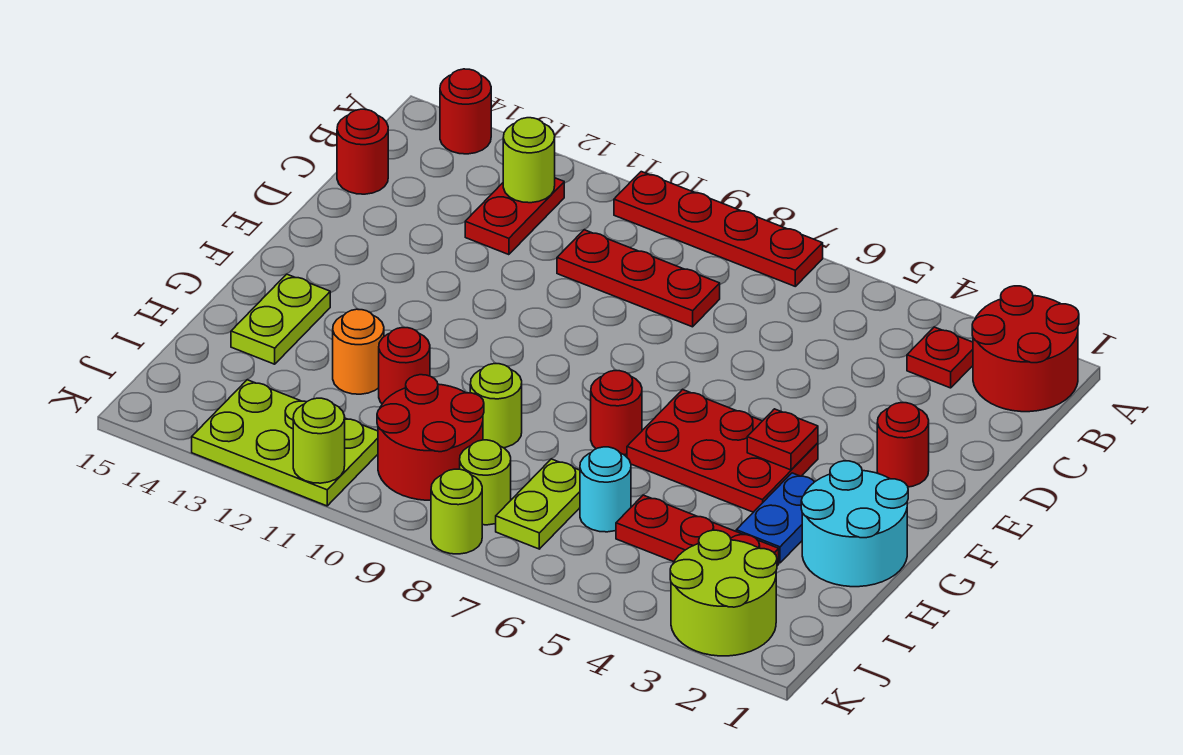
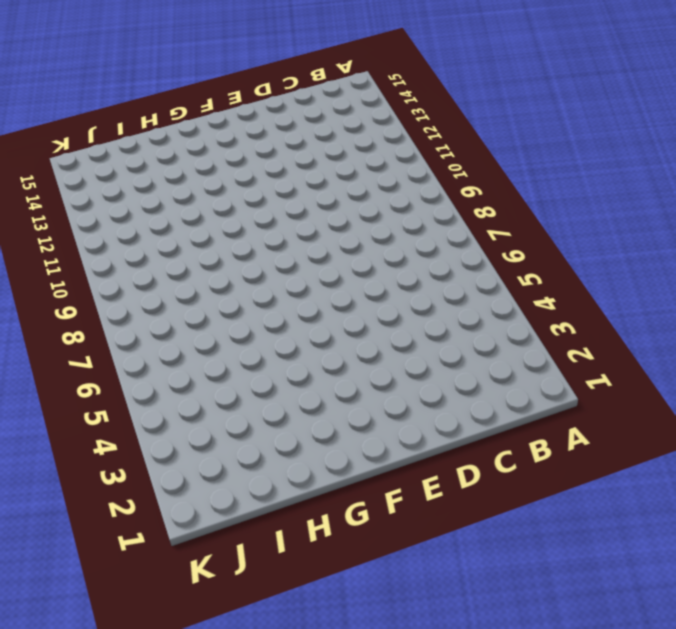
none -> red round brick A1:B2 level 1
none -> red plate A7:A10 level 1
none -> red round brick A14 level 1

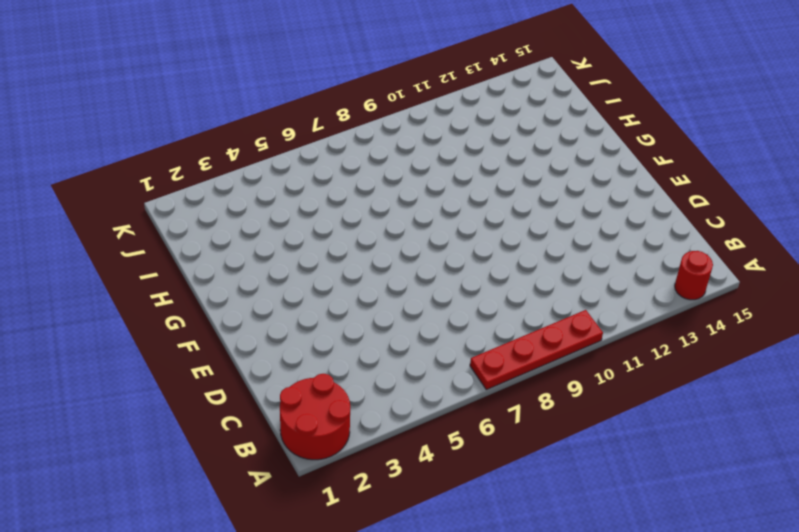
none -> red plate B3 level 1
none -> red plate B12:C12 level 1
none -> red plate C8:C10 level 1

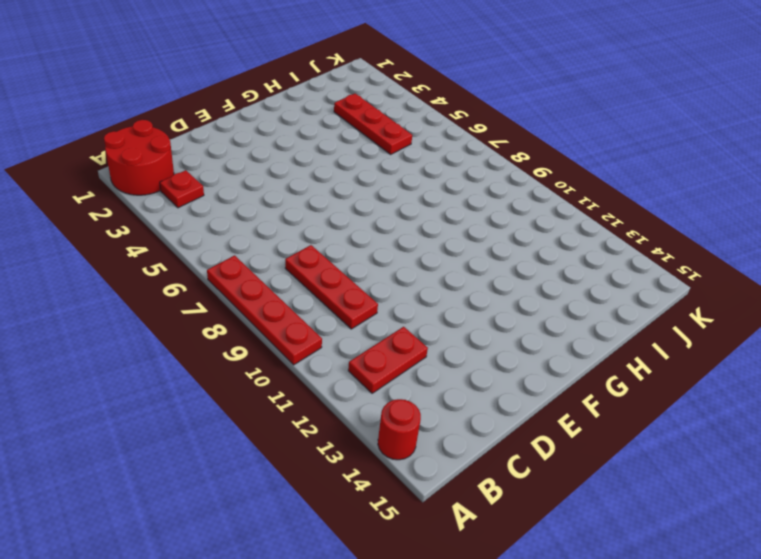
none -> red round brick C15 level 1
none -> red round brick E2 level 1
none -> red plate F4:G6 level 1

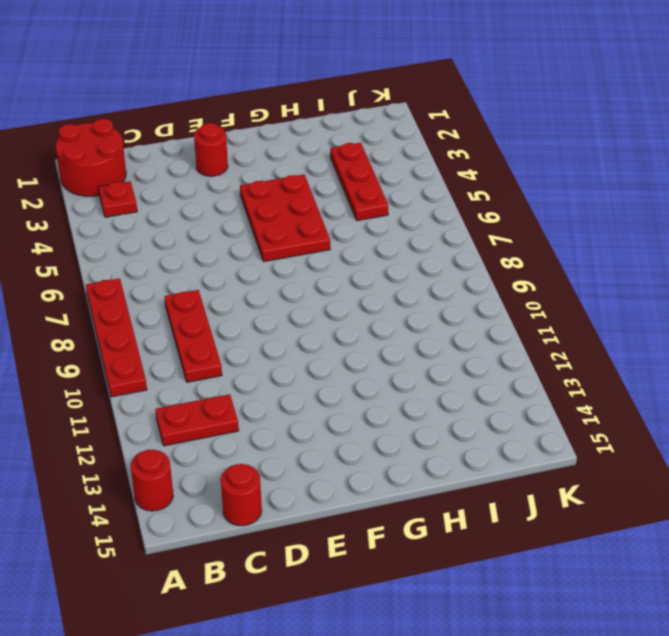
none -> cyan round brick G1:H2 level 1
none -> blue plate G3:H3 level 1
none -> red round brick G7 level 1

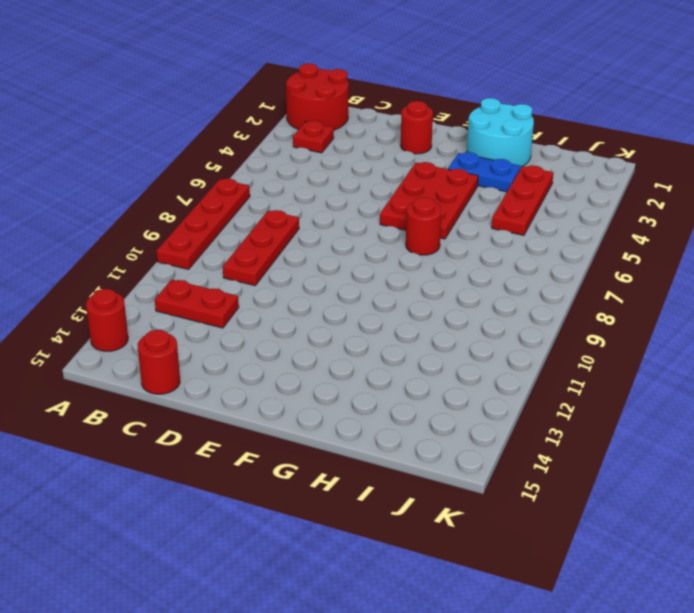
none -> lime plate G14:H14 level 1
none -> lime round brick H9 level 1
none -> red round brick H11 level 1

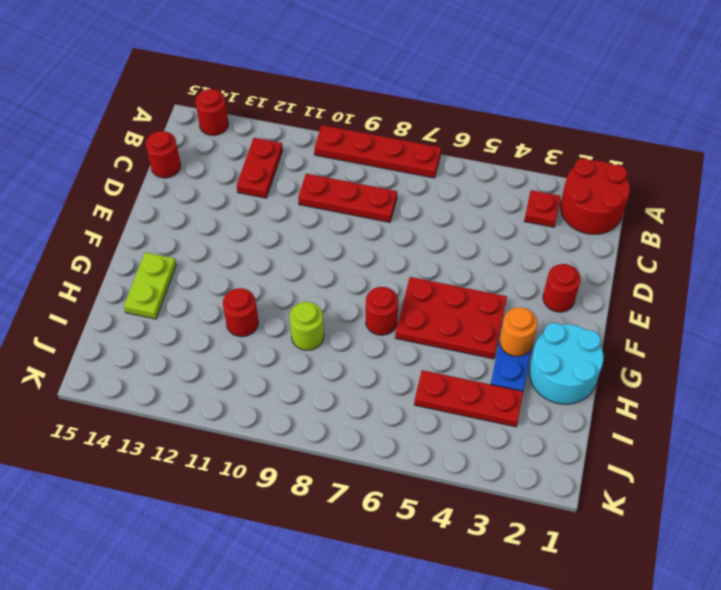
orange round brick G3 level 2 -> orange round brick H12 level 1
none -> cyan round brick I6 level 1
none -> lime plate I7:J7 level 1
none -> red round brick I9:J10 level 1

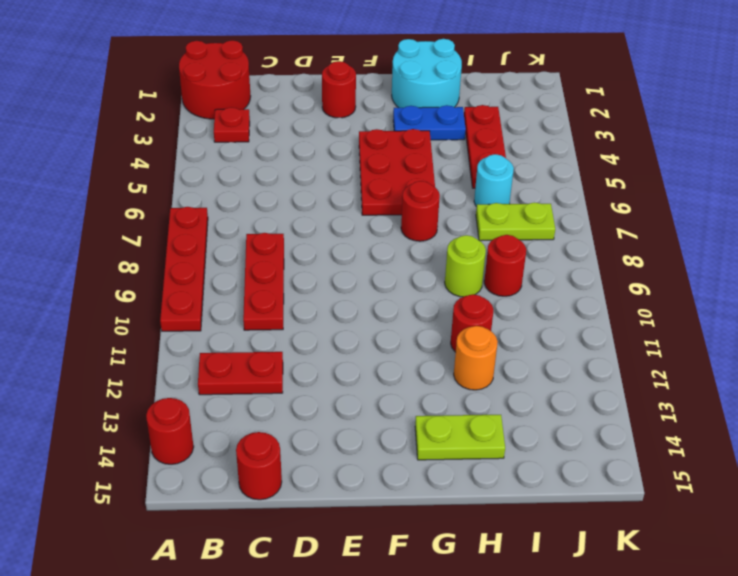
red round brick I9 level 1 -> red round brick I9:J10 level 1
none -> lime round brick J2:K3 level 1
none -> lime round brick J8 level 1
none -> lime plate J11:K13 level 1

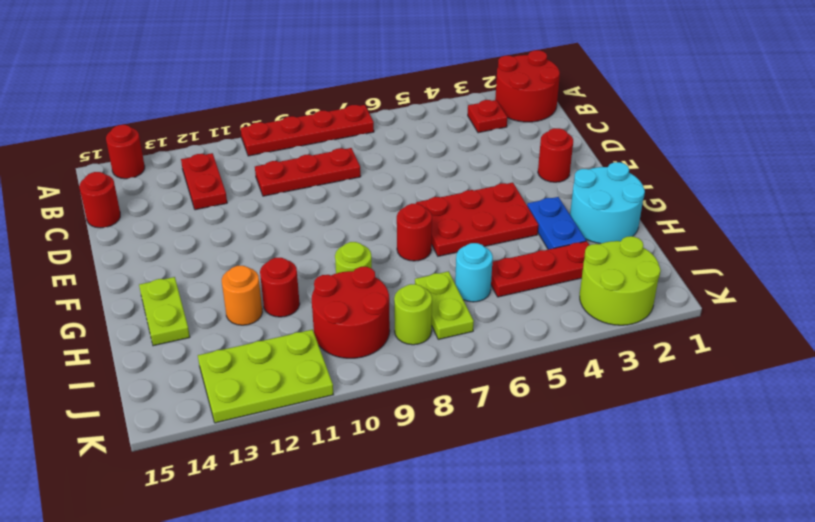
none -> lime round brick K8 level 1
none -> lime round brick B12 level 2
none -> red plate F4 level 2

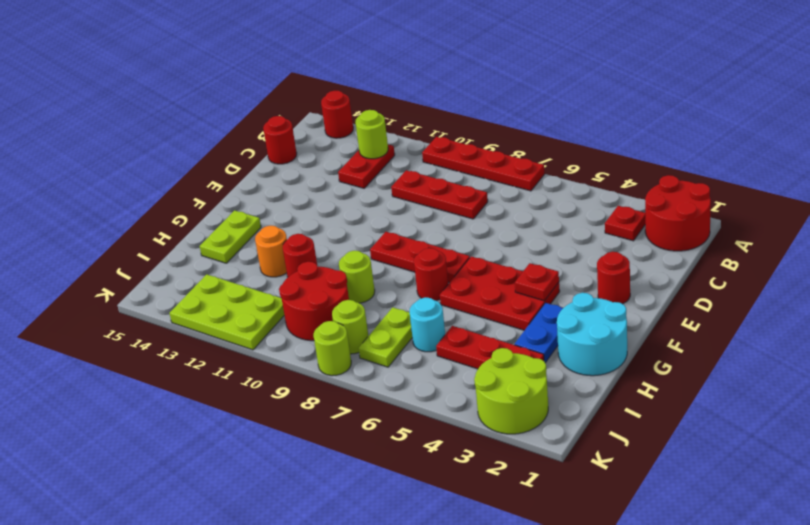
red plate F7:F9 level 1 -> none
none -> lime round brick K11 level 2

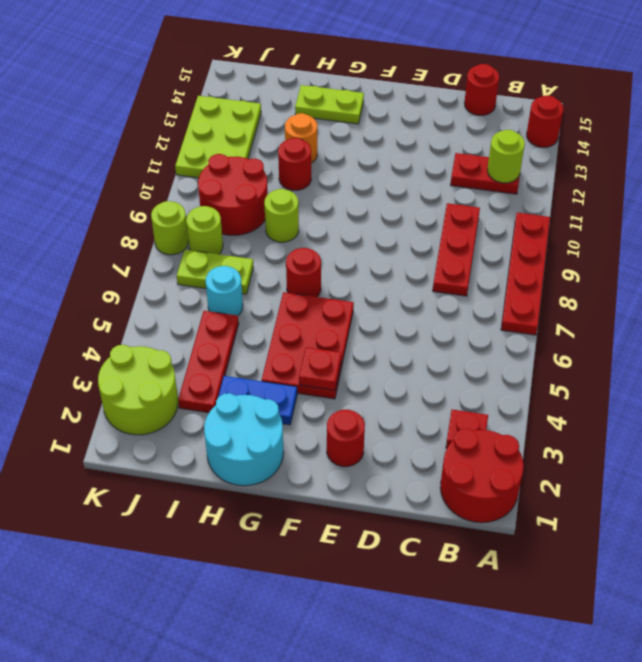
none -> lime round brick K11 level 2

